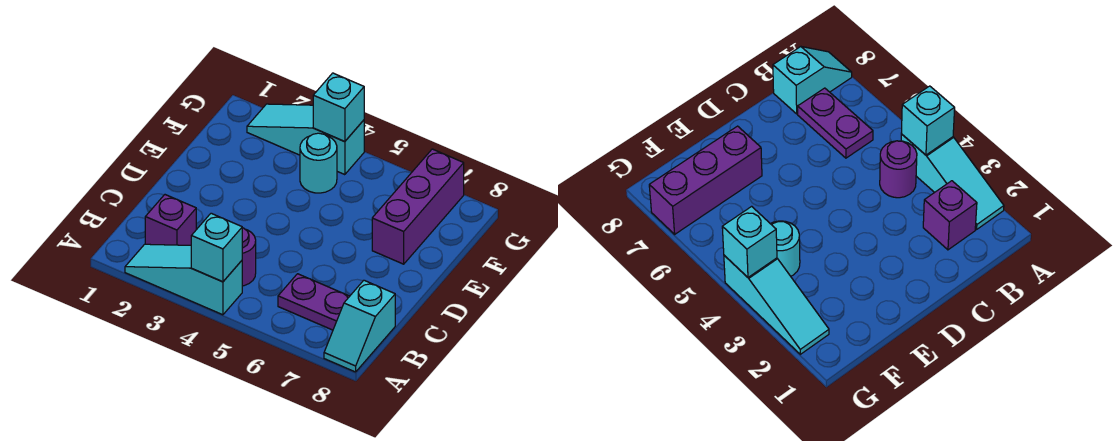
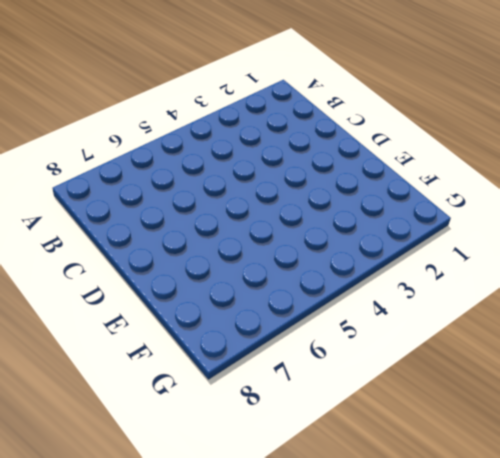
none -> cyan slope A2:A4 level 1 top 4
none -> cyan slope A8:B8 level 1 top B

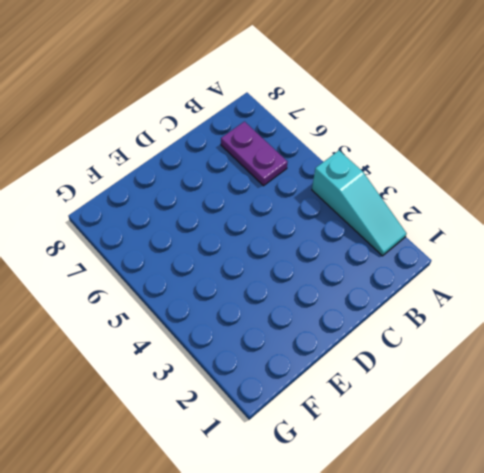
none -> cyan slope A8:B8 level 1 top B
none -> purple brick B2 level 1

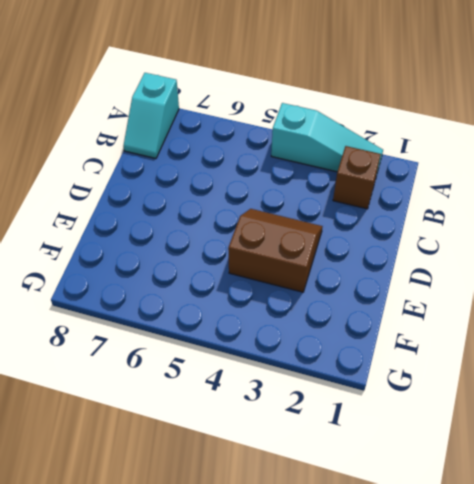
cyan slope A8:B8 level 1 top A -> cyan slope A8:B8 level 1 top B
brown brick B2 level 1 -> purple brick B2 level 1
brown slope D3:E4 level 1 top E -> none
none -> purple round brick B4 level 1
none -> purple plate B6:B7 level 1

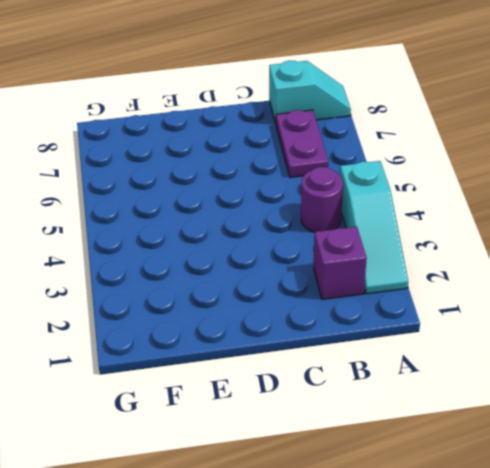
none -> purple brick E7:G7 level 1
none -> cyan round brick F4 level 1

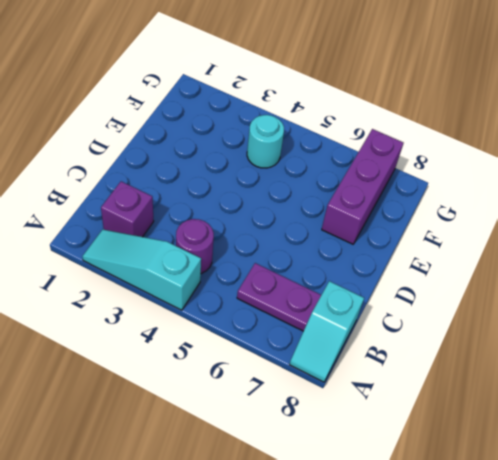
none -> cyan slope G2:G4 level 1 top 4
none -> cyan brick A4 level 2

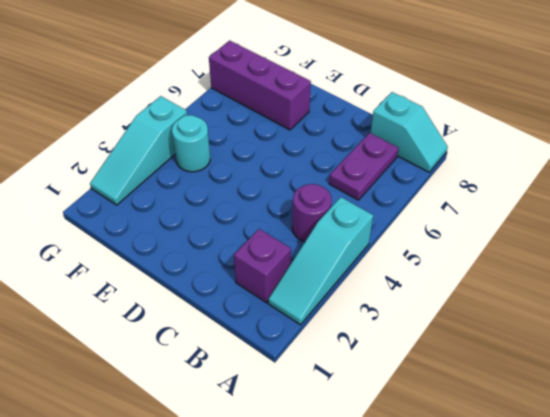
none -> cyan brick A4 level 2
none -> cyan brick G4 level 2

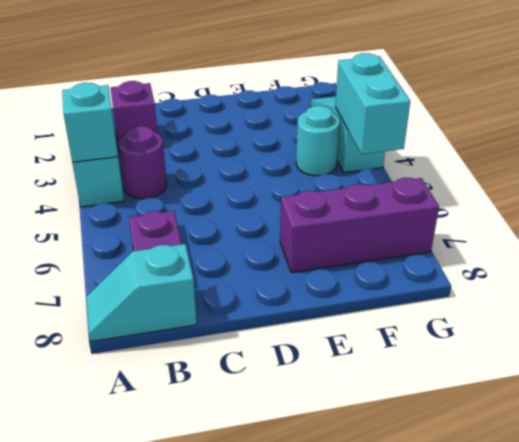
cyan brick G4:G5 level 2 -> cyan brick G4 level 2

